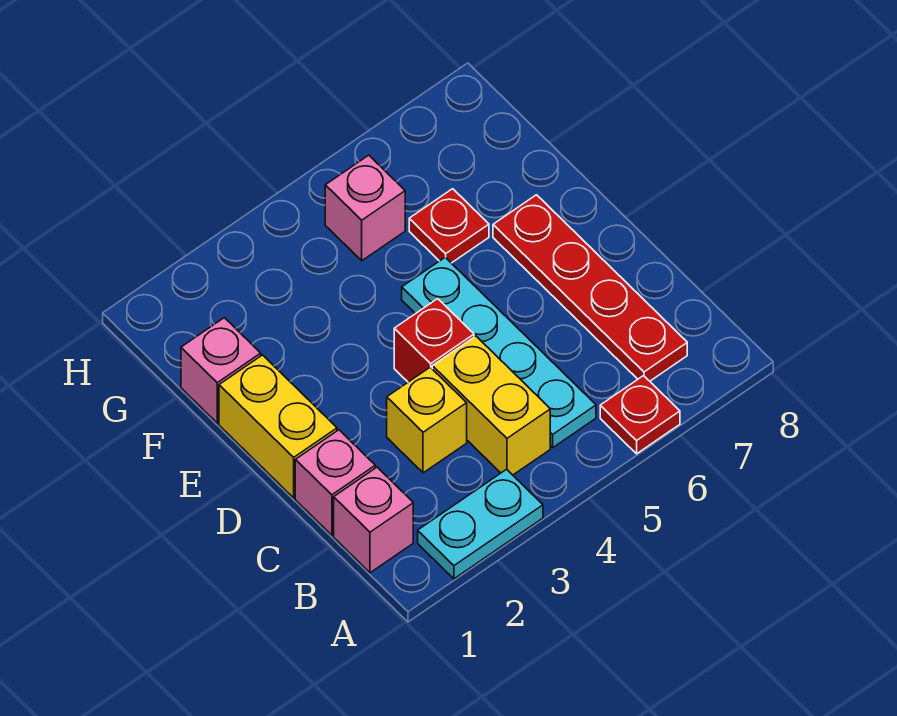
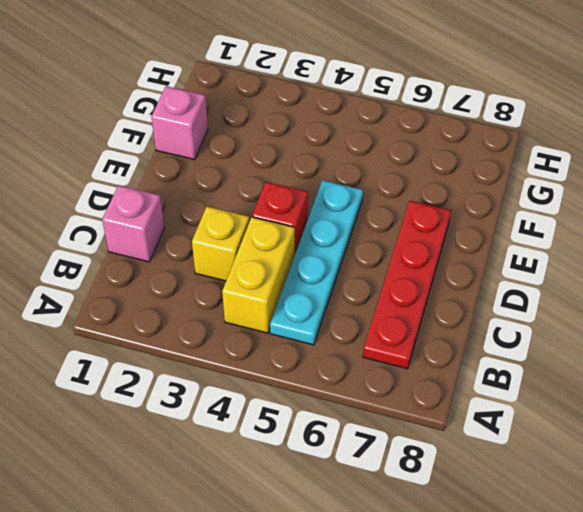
none -> cyan plate A2:A3 level 1
none -> red plate A6 level 1
none -> pink brick B1 level 1

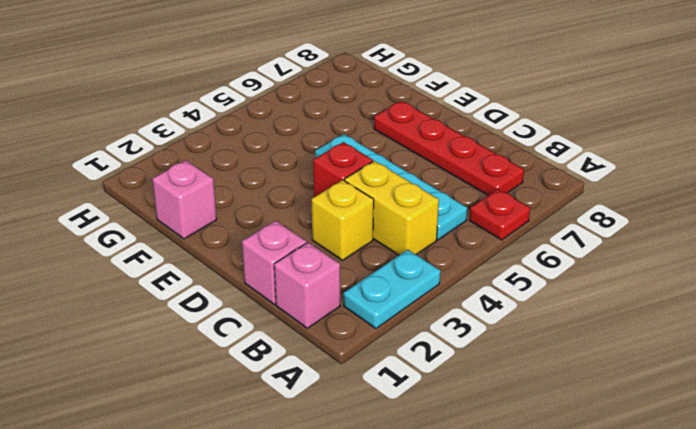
none -> yellow brick D1:E1 level 1
none -> red plate F6 level 1
none -> pink brick G5 level 1

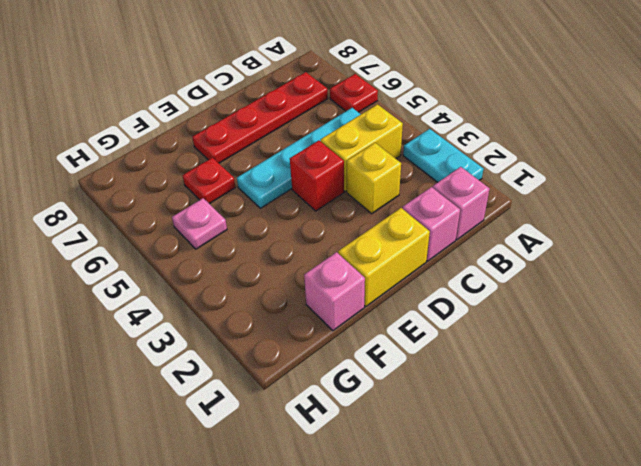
pink plate G5 level 1 -> pink brick G5 level 1

